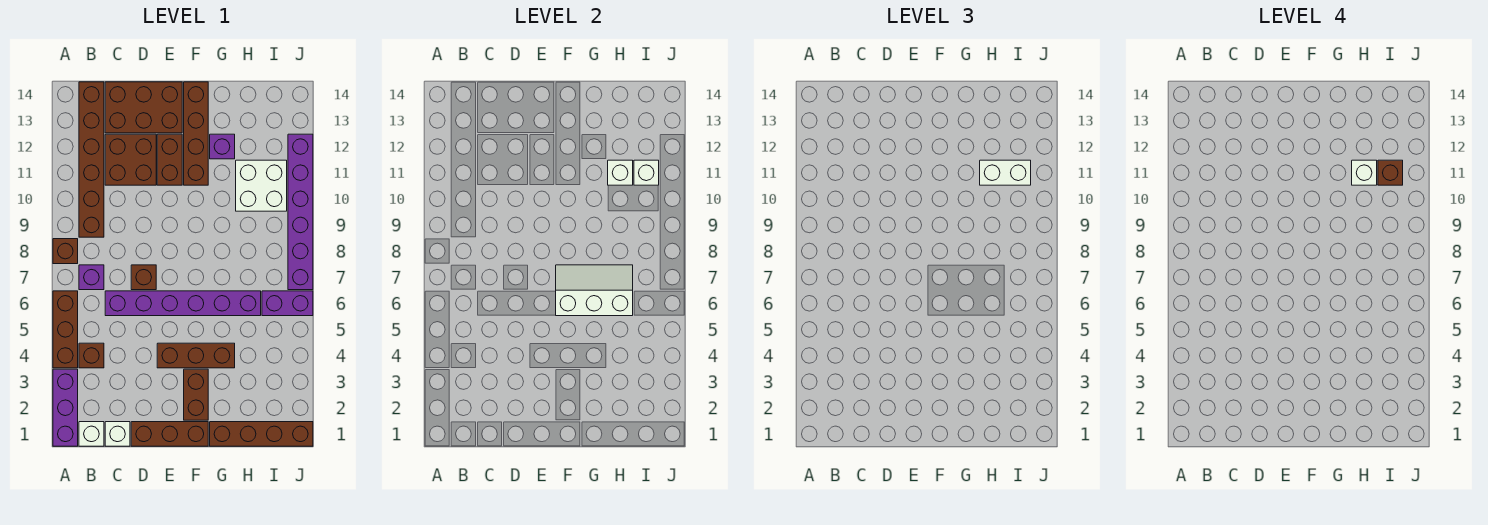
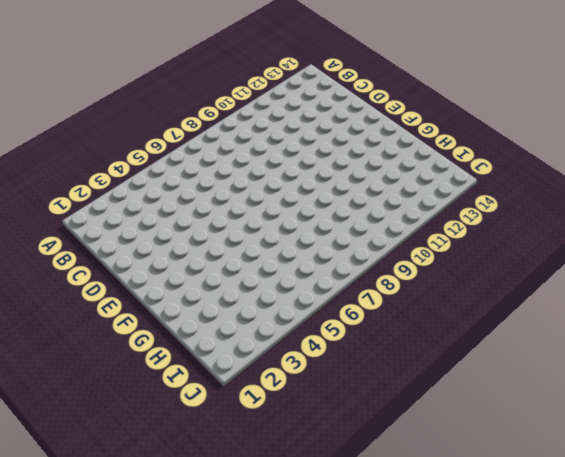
none -> purple brick A1:A3 level 1
none -> brown brick A4:A6 level 1
none -> brown brick A8 level 1

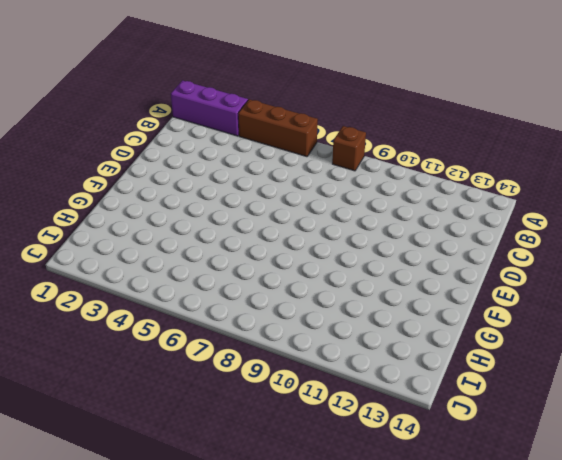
none -> white brick B1 level 1
none -> brown brick B4 level 1
none -> purple brick B7 level 1

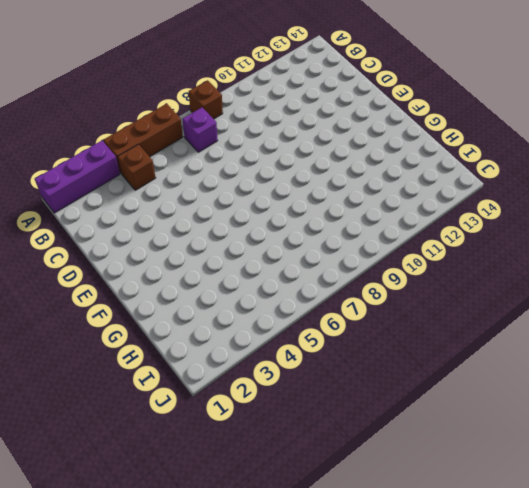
none -> white brick B1 level 1
none -> brown brick B9:B14 level 1
none -> white brick C1 level 1

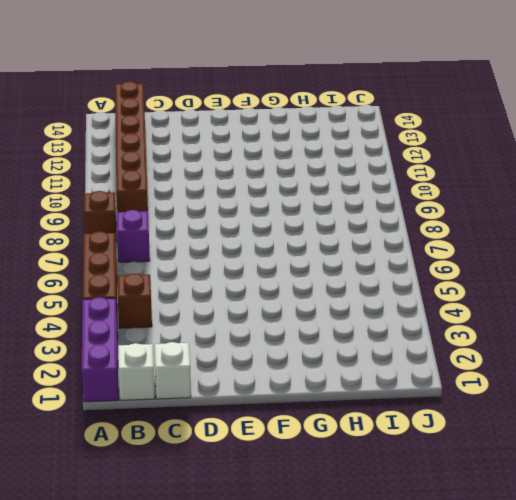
none -> purple brick C6:H6 level 1
none -> brown brick C11:D12 level 1
none -> brown brick C13:E14 level 1

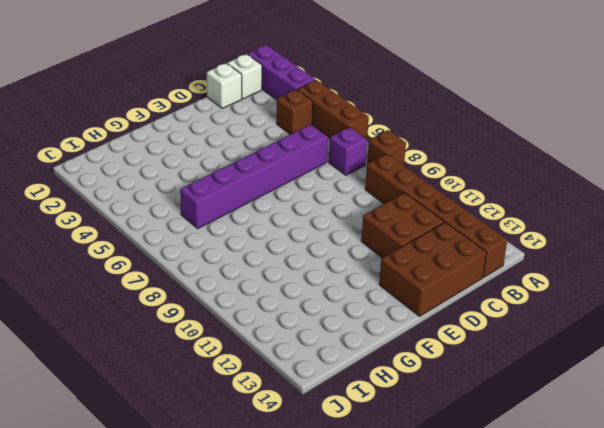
none -> brown brick D1:F1 level 1
none -> brown brick D7 level 1
none -> brown brick E4:G4 level 1

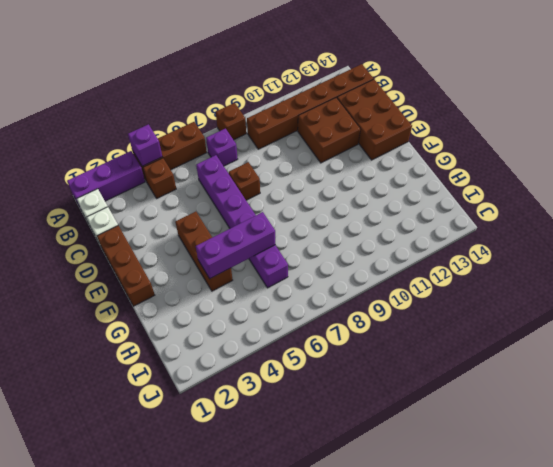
purple brick A4 level 2 -> purple brick G12 level 1
purple brick G4:G6 level 2 -> white slope F6:H7 level 2 top 6
none -> brown brick E11:E12 level 1
none -> brown brick F2:F3 level 1
none -> brown brick F11:F14 level 1

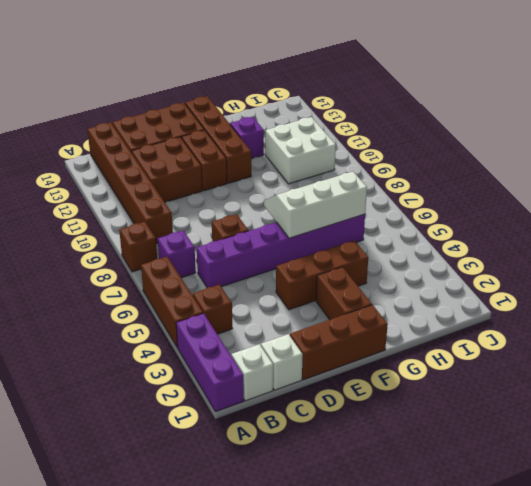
none -> brown brick G1:J1 level 1
none -> purple brick I6:J6 level 1
none -> purple brick J7:J12 level 1

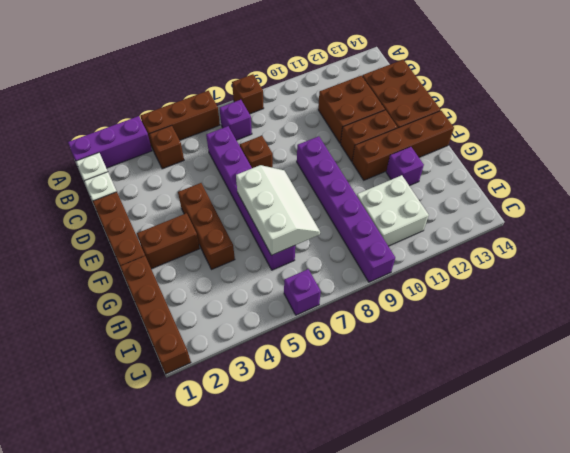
purple brick E9:J9 level 1 -> purple brick J7:J12 level 1
purple brick J6 level 1 -> purple brick I6:J6 level 1
none -> brown brick B9:B14 level 1
none -> white brick H11 level 2
none -> white brick I11 level 2

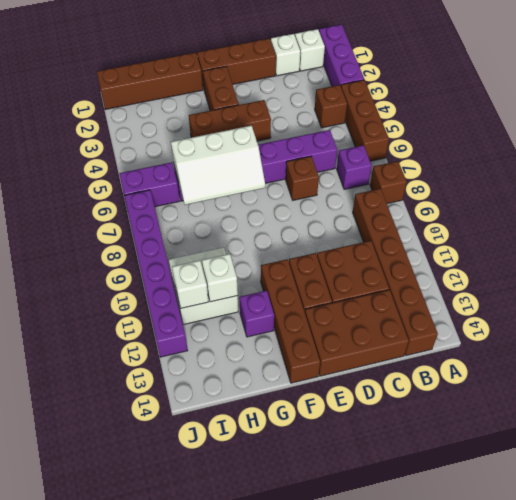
none -> white brick H11:I11 level 3
none -> white brick H11 level 4
none -> brown brick I11 level 4

